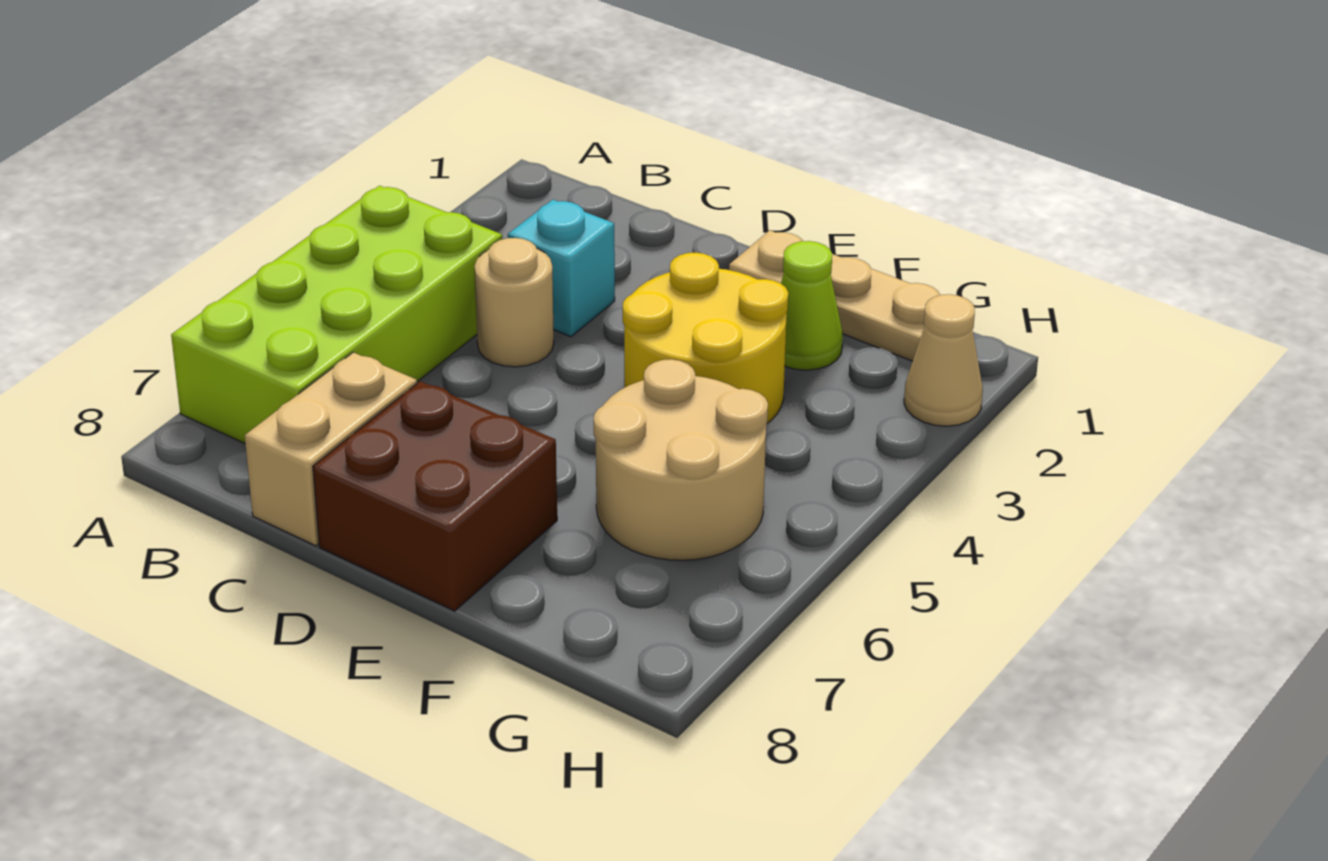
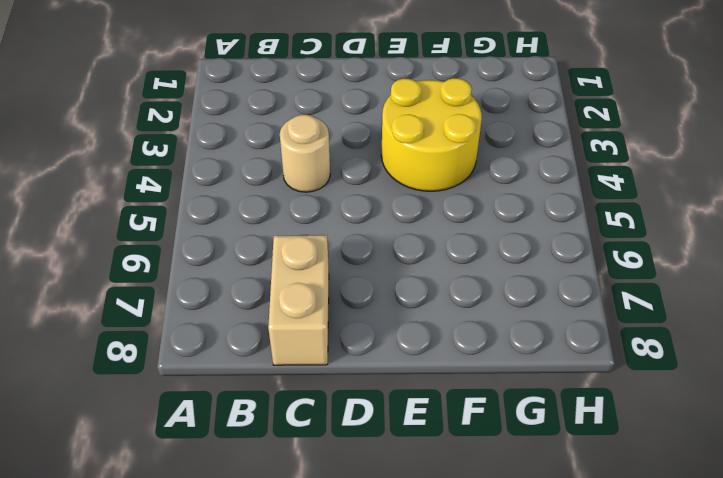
none -> lime brick A4:B7 level 1
none -> cyan brick C3 level 1

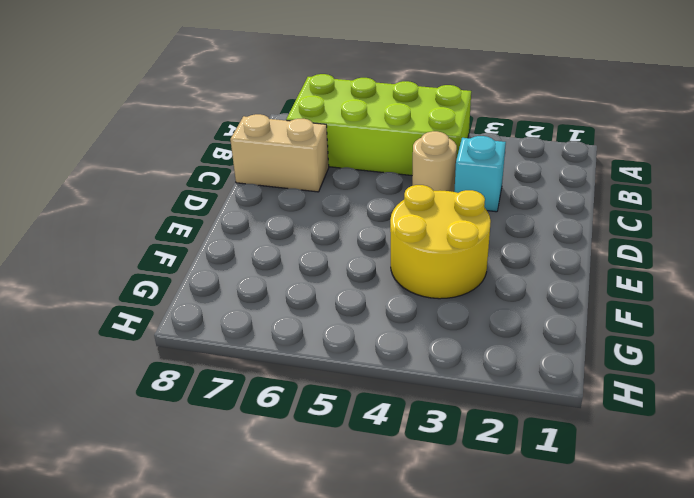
none -> brown brick D7:E8 level 1
none -> tan plate E1:G1 level 1

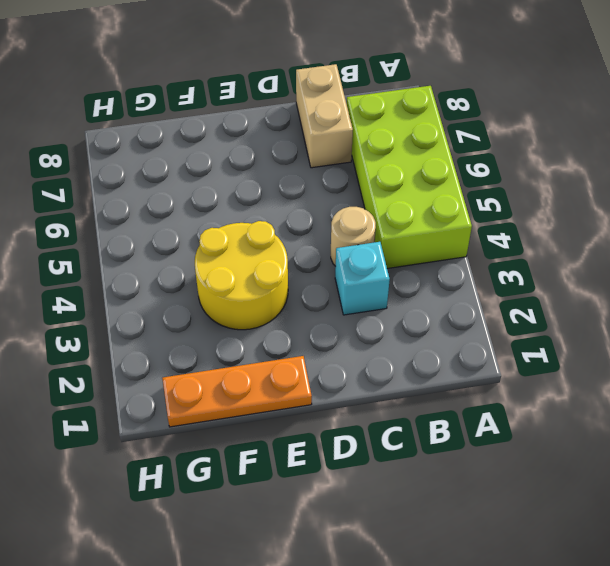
orange plate E1:G1 level 1 -> tan plate E1:G1 level 1
none -> brown brick D7:E8 level 1
none -> lime cone F2 level 1

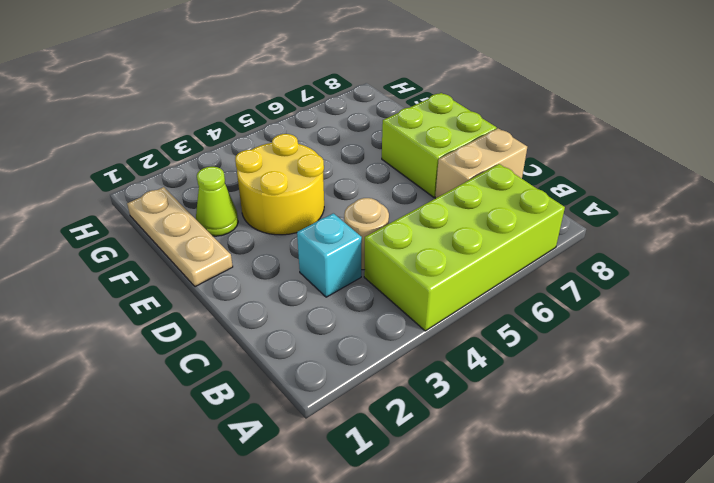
lime brick D7:E8 level 1 -> brown brick D7:E8 level 1
none -> tan round brick F5:G6 level 1
none -> tan cone H2 level 1

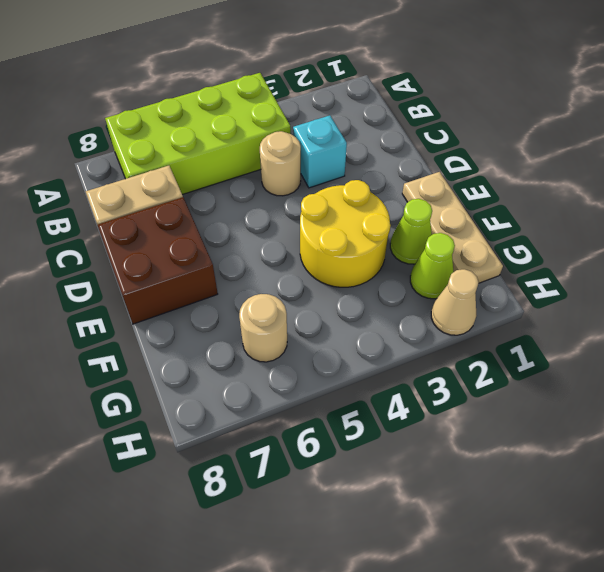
lime cone G2 level 1 -> none
tan round brick G6 level 1 -> tan round brick F5:G6 level 1

